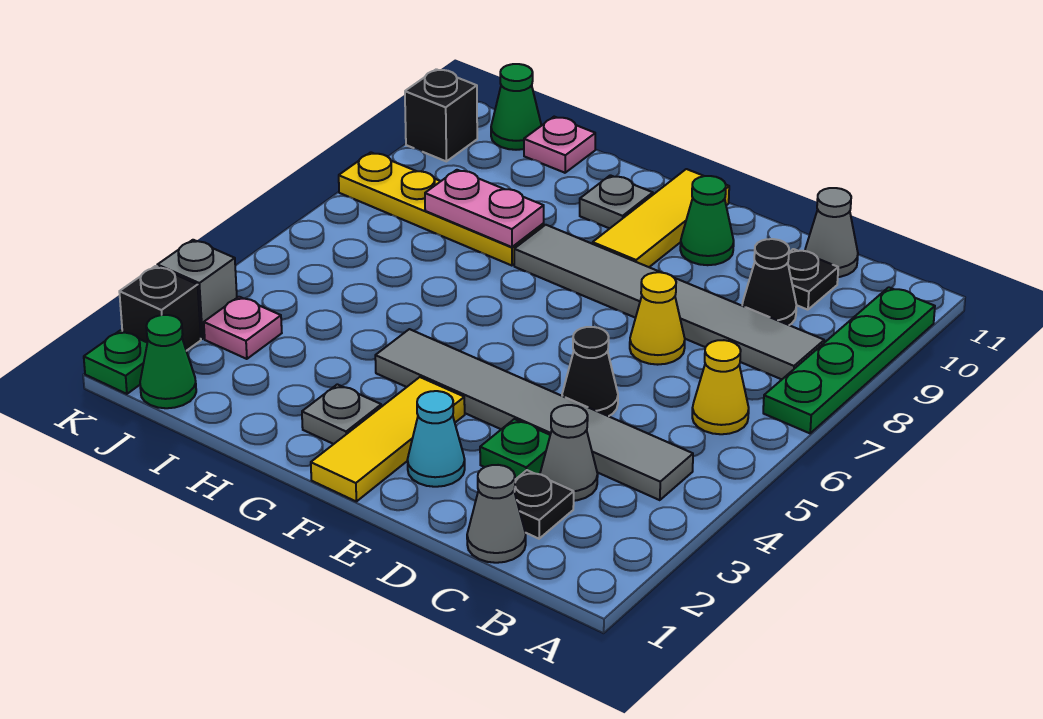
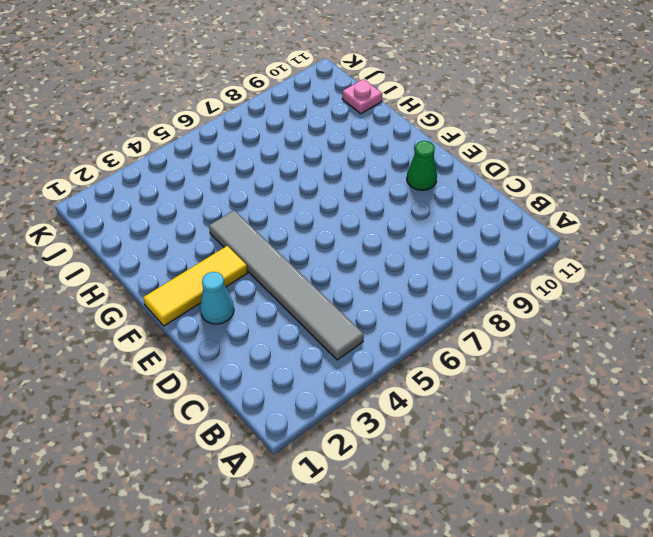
none -> green plate A7:A10 level 1
none -> yellow cone B6 level 1
none -> grey tile B8:G8 level 1

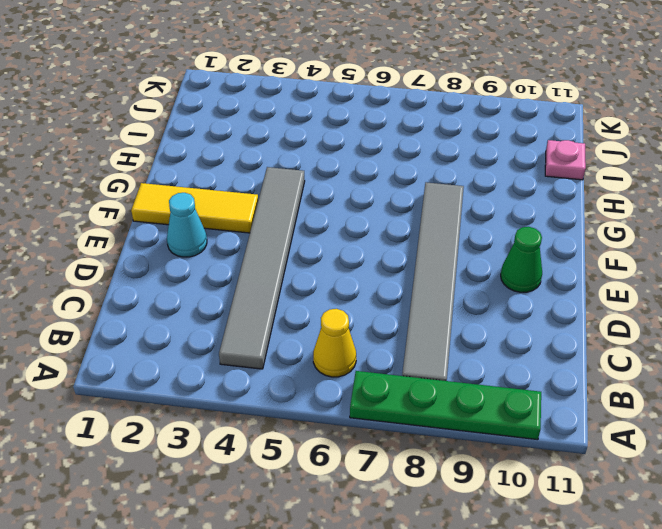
none -> grey cone C1 level 1
none -> black plate C2 level 1
none -> grey cone C3 level 1

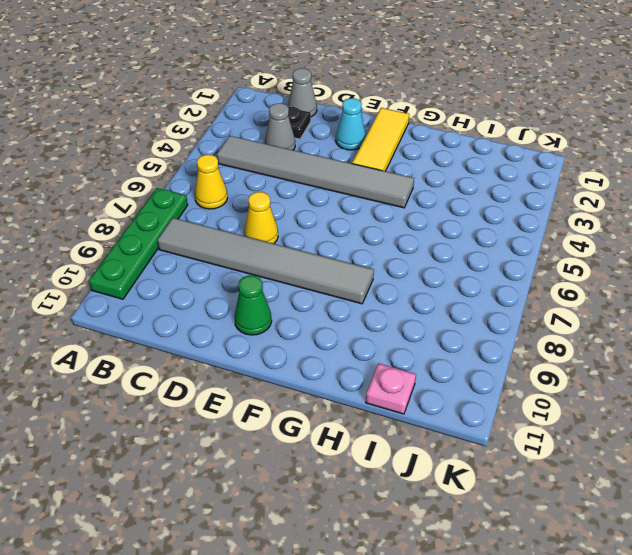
none -> black cone C9 level 1
none -> black plate C10 level 1
none -> grey cone C11 level 1

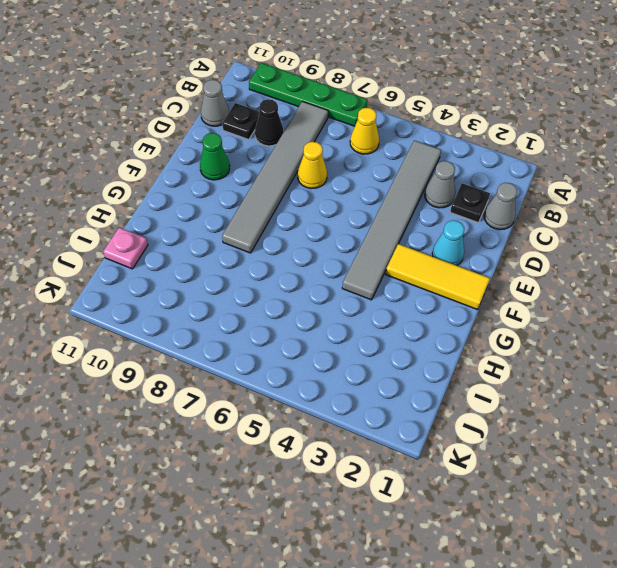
none -> green plate D3 level 1
none -> black cone D5 level 1
none -> yellow tile F9:F11 level 1

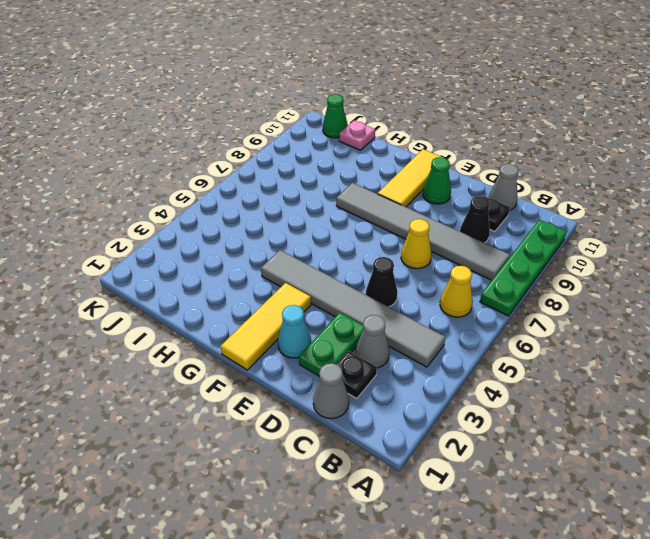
green plate D2:D3 level 1 -> green plate D3 level 1
none -> grey plate G2 level 1
none -> grey plate G10 level 1
none -> yellow plate H8:K8 level 1

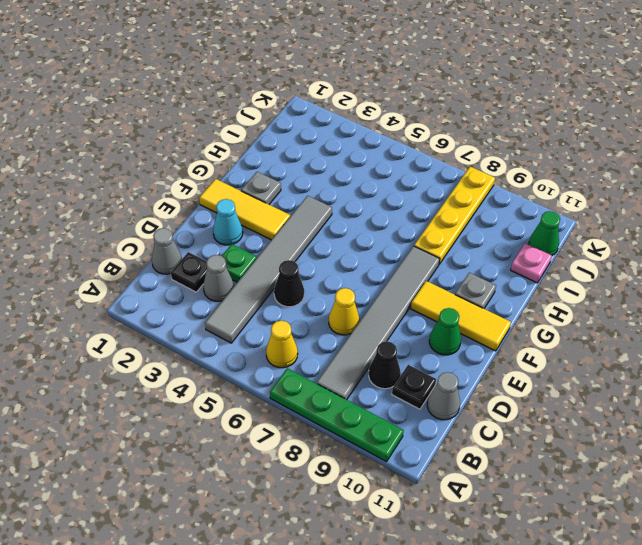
none -> green cone J1 level 1
none -> pink plate J3 level 1
none -> green plate K1 level 1

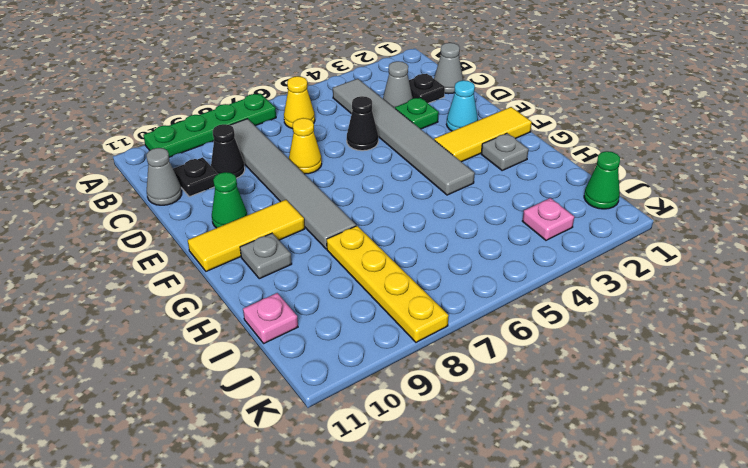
none -> green cone J11 level 1
none -> green plate K1 level 1
none -> black brick K2 level 1

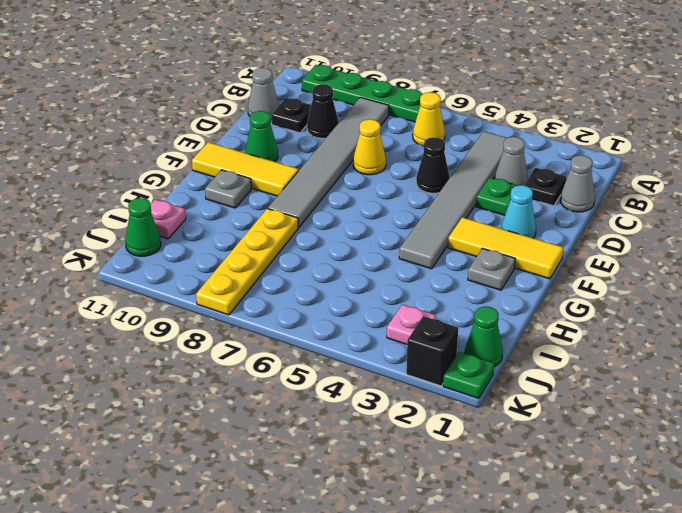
none -> grey brick K3 level 1
none -> black brick K10 level 1
none -> pink plate H8:I8 level 2

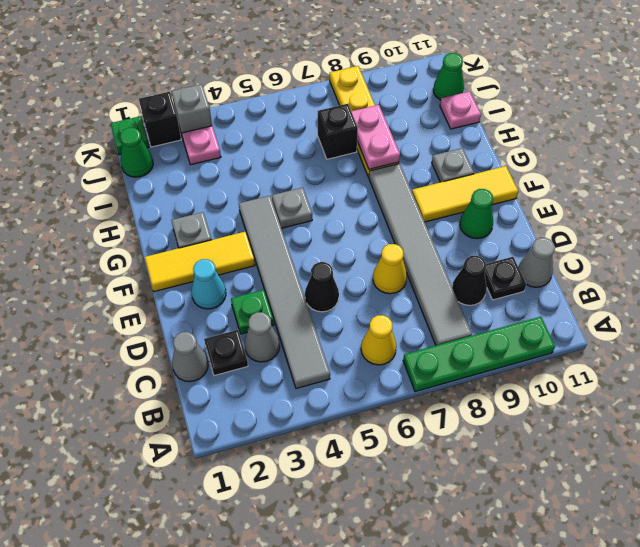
grey plate G5 level 1 -> none
black brick I7 level 1 -> black brick K10 level 1

